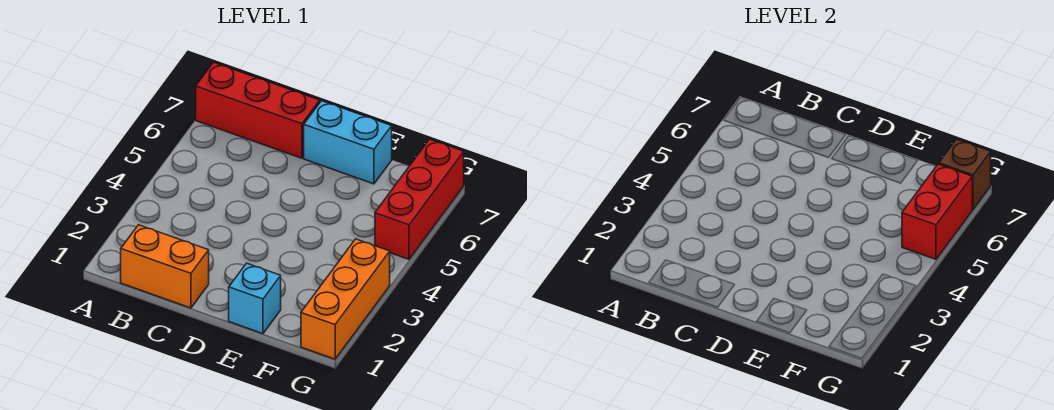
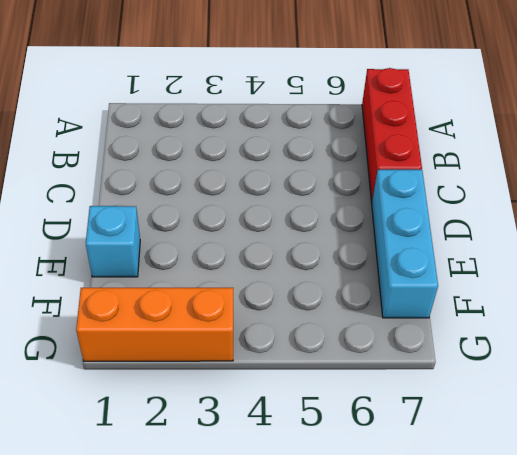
cyan brick D7:F7 level 1 -> cyan brick D7:E7 level 1
none -> orange brick B1:C1 level 1
none -> red brick G5:G7 level 1

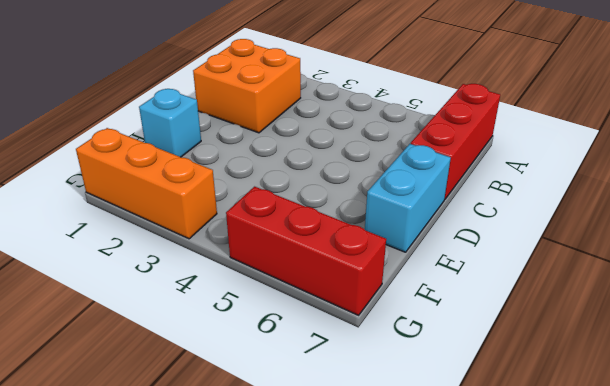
orange brick B1:C2 level 1 -> orange brick B1:C1 level 1
none -> red brick G5:G6 level 2
none -> brown brick G7 level 2

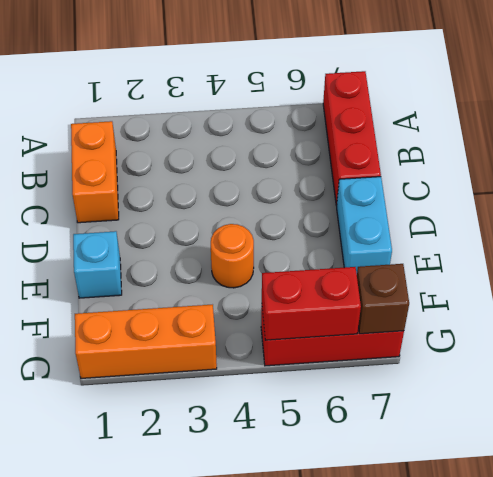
orange round brick E4 level 1 -> none

